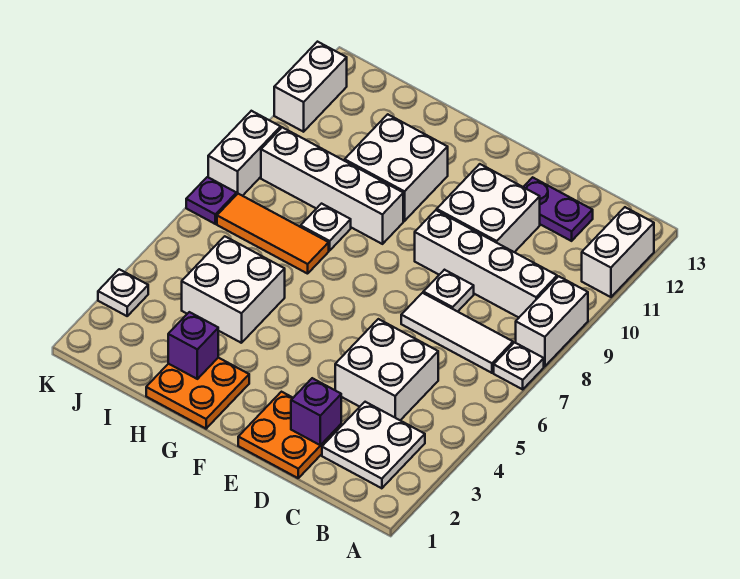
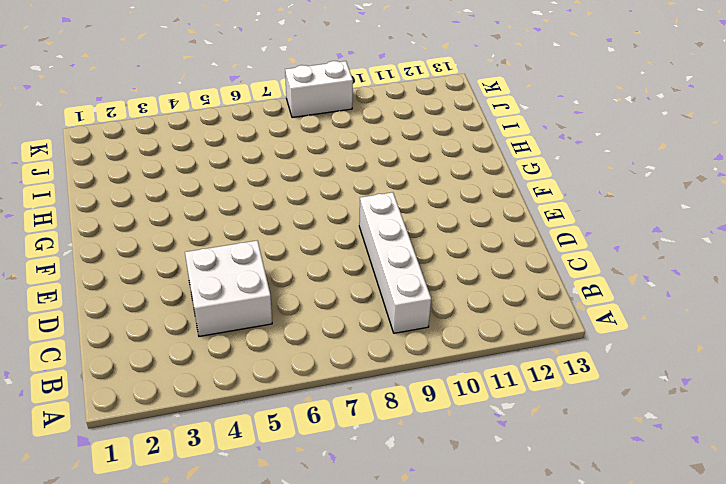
none -> white plate A7 level 1
none -> white brick A8:A9 level 1
none -> white brick A11:A12 level 1

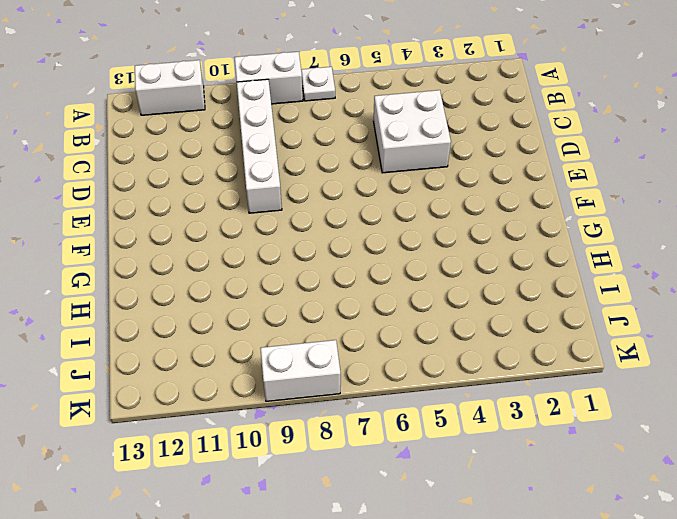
none -> white plate B2:C3 level 1
none -> white tile B7:D7 level 1
none -> purple plate C12:D12 level 1

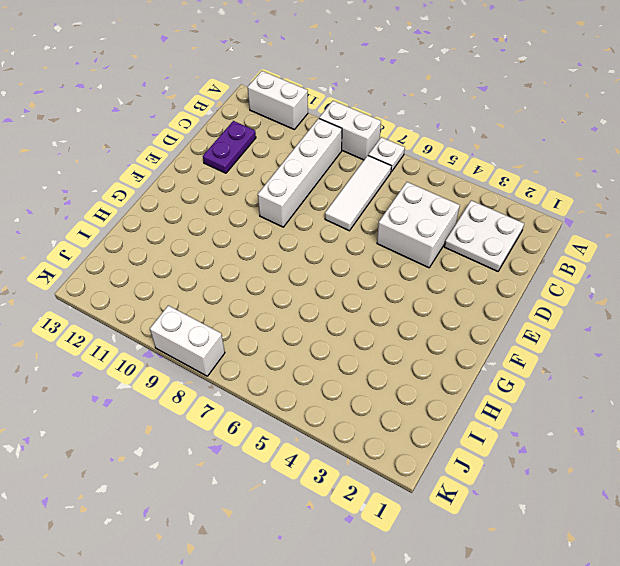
none -> orange plate D1:E2 level 1
none -> white plate D8 level 1
none -> white brick D10:E11 level 1

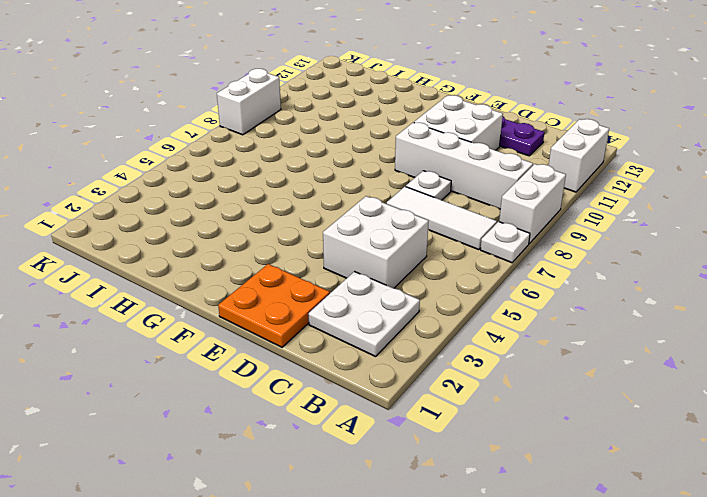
none -> orange plate G1:H2 level 1
none -> white brick G9:J9 level 1
none -> white brick G10:H11 level 1

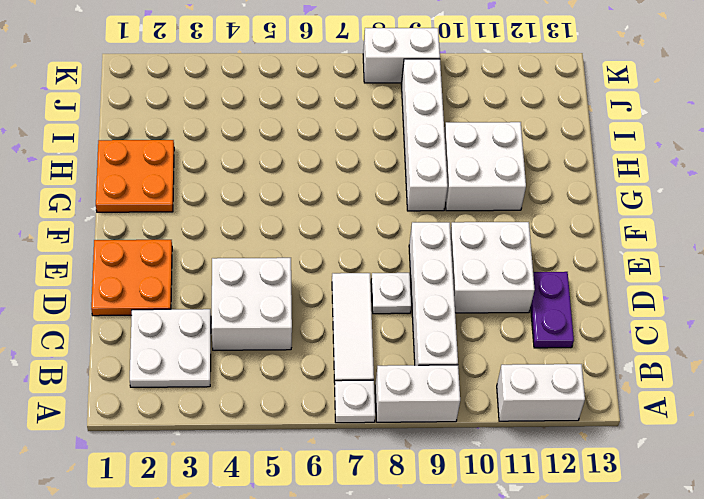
none -> white brick H4:I5 level 1
none -> orange tile H7:J7 level 1
none -> white plate H8 level 1

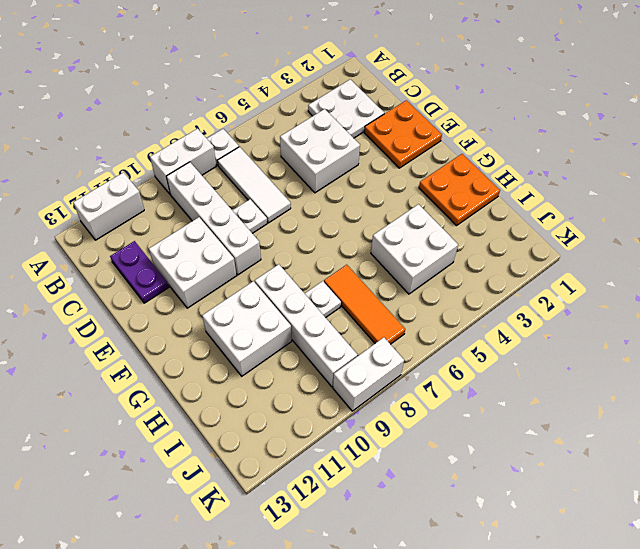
none -> white plate K3 level 1
none -> purple plate K7 level 1
none -> white brick K11:K12 level 1

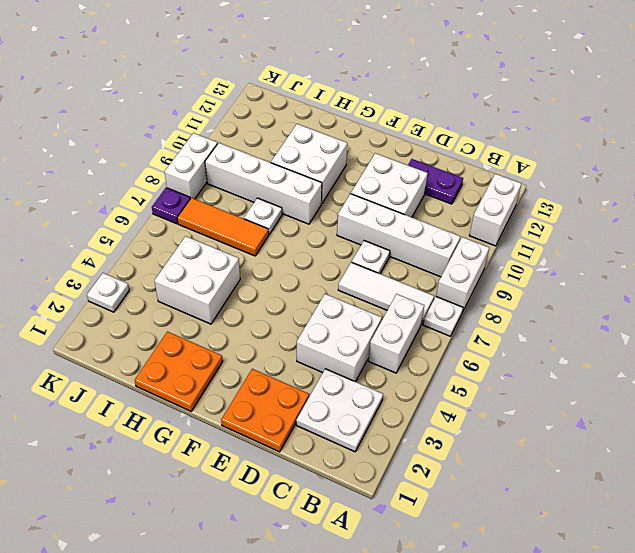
white brick B5:B6 level 1 -> white brick K11:K12 level 1
none -> purple brick D2 level 2
none -> purple brick H2 level 2

